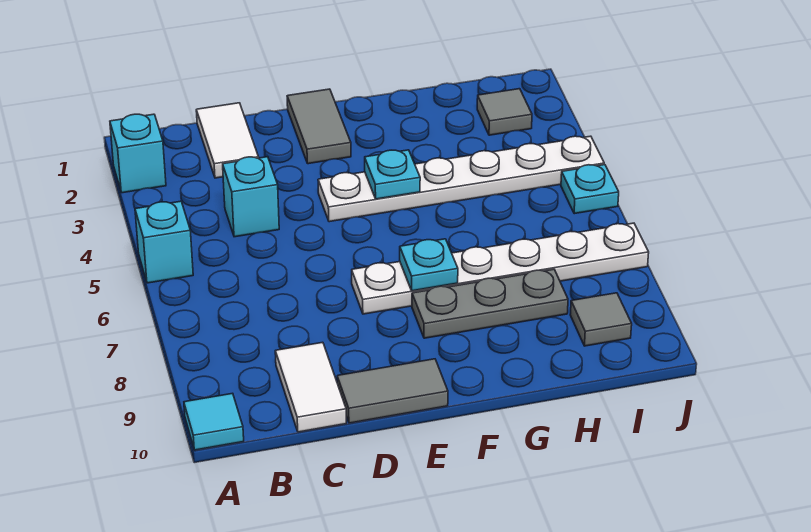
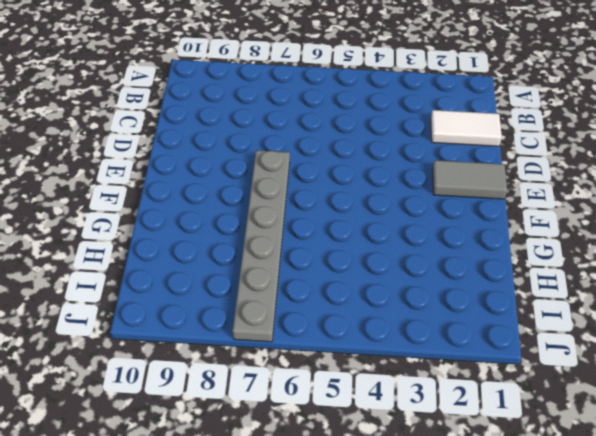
grey plate E7:J7 level 1 -> white plate E7:J7 level 1
none -> cyan brick A2 level 1
none -> cyan brick A5 level 1
none -> cyan tile A10 level 1

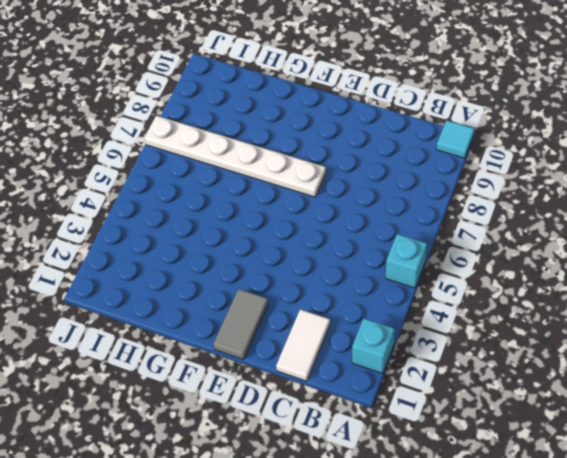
none -> cyan brick C4 level 1
none -> white tile C9:C10 level 1
none -> grey tile D10:E10 level 1

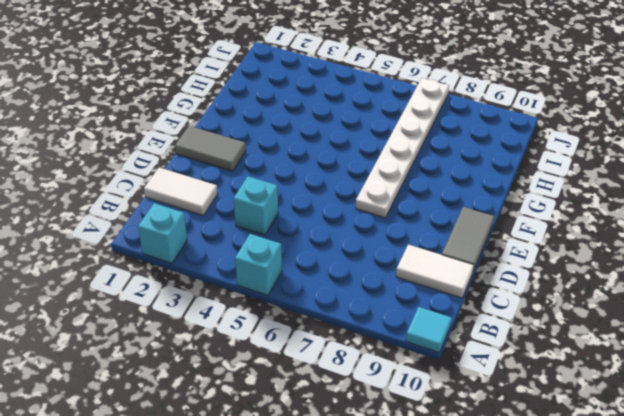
none -> white plate E4:J4 level 1
none -> grey plate F8:H8 level 1
none -> grey tile I2 level 1

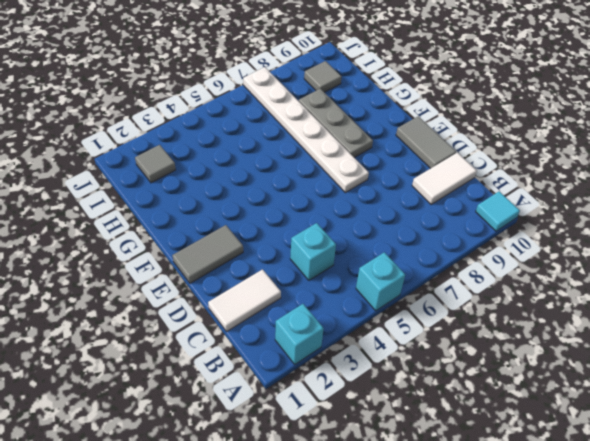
none -> white plate E4:J4 level 1
none -> cyan plate J5 level 1
none -> cyan plate F4 level 2

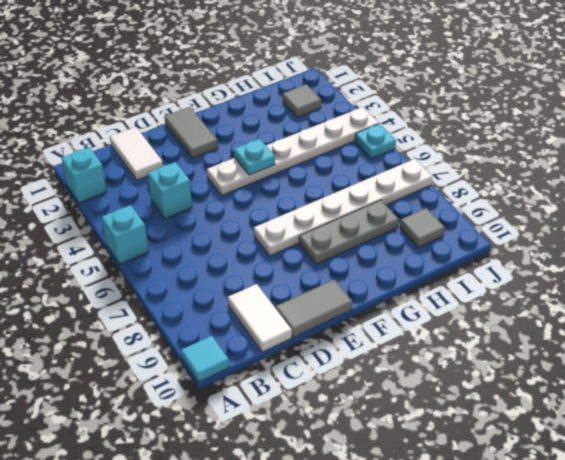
none -> cyan plate F7 level 2

